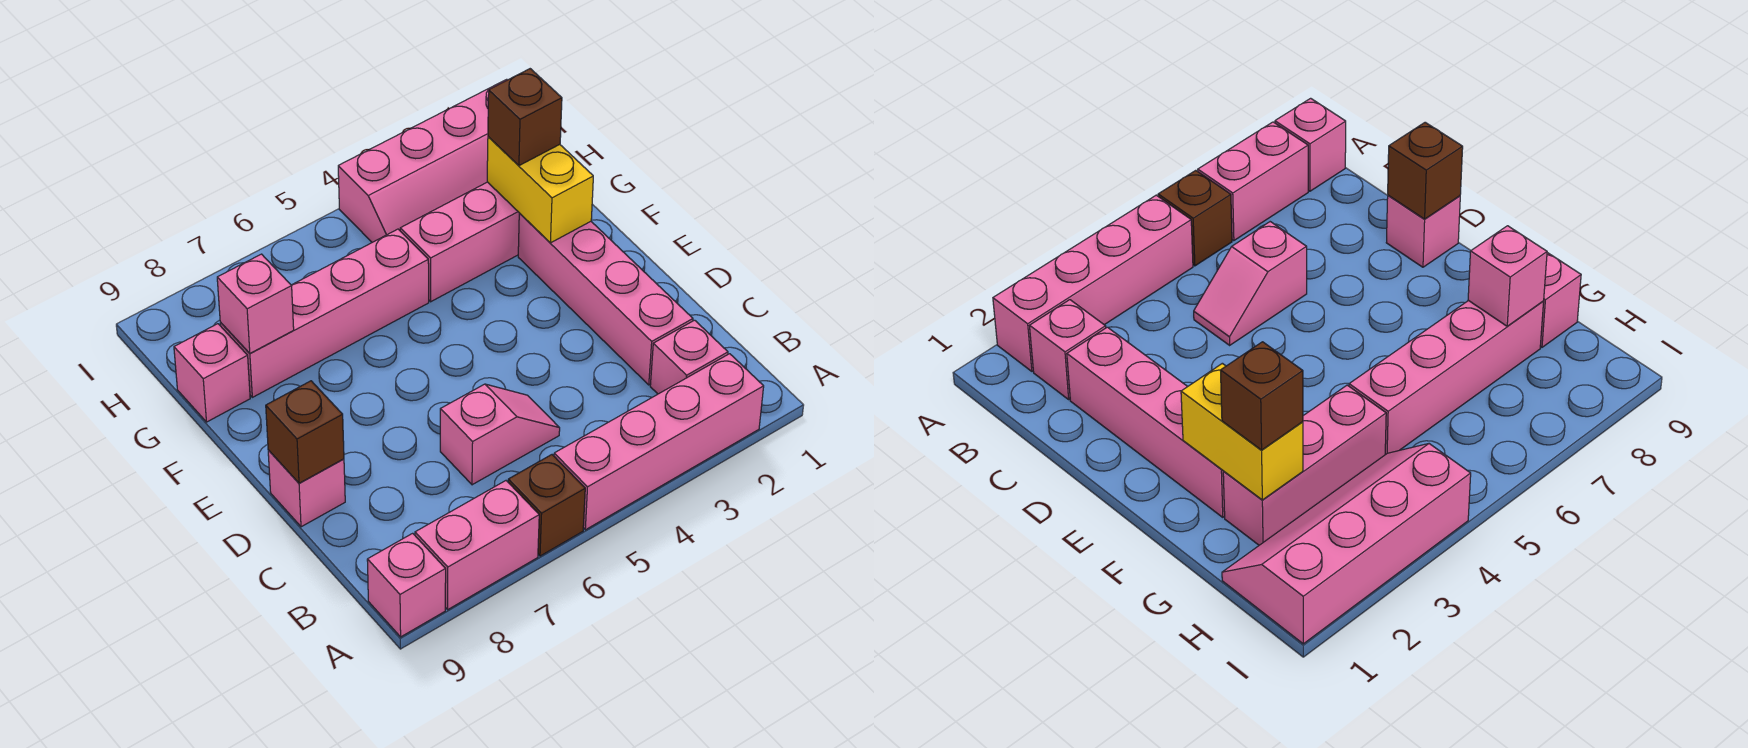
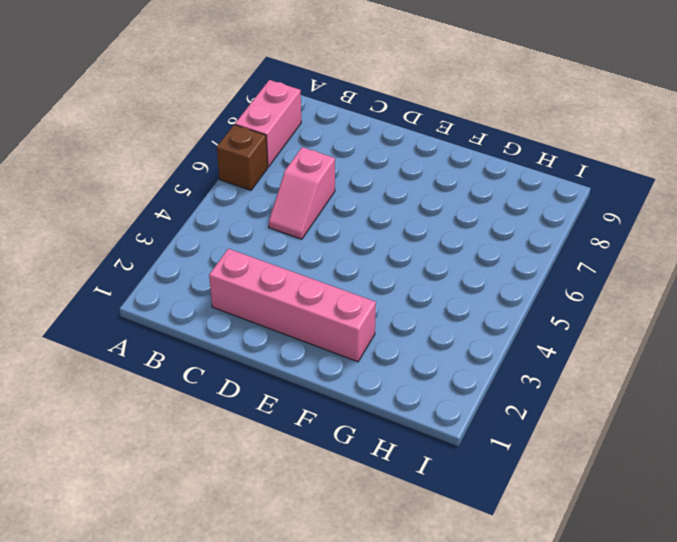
none -> pink brick A2:A5 level 1
none -> pink brick A9 level 1
none -> pink brick B2 level 1

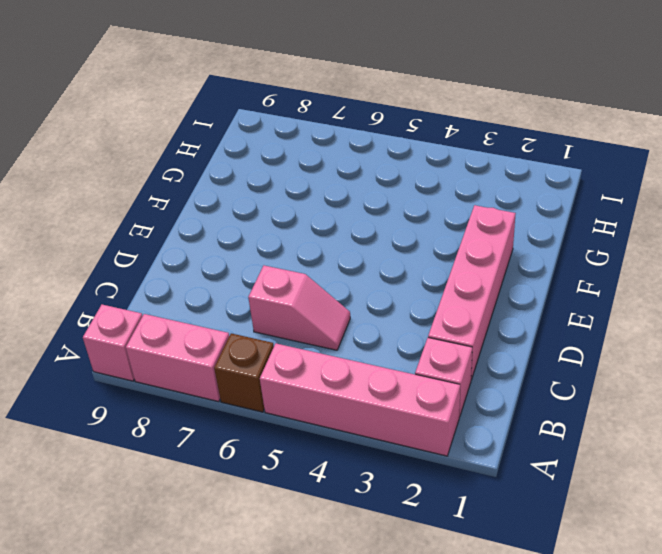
none -> pink brick D9 level 1
none -> pink brick G2:G4 level 1
none -> pink brick G5:G8 level 1

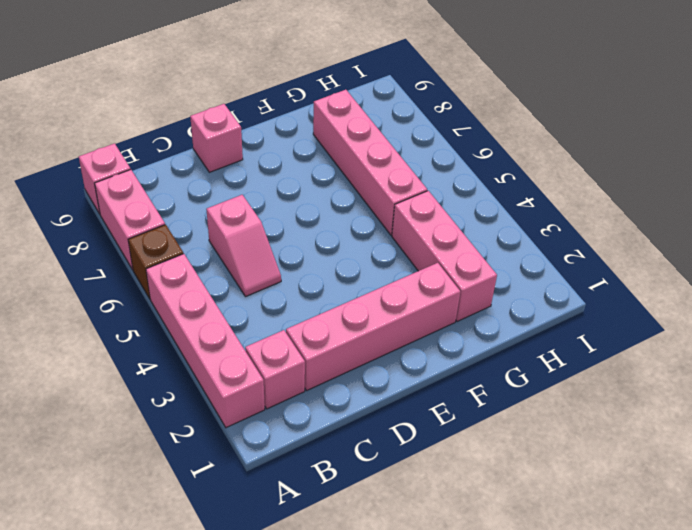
none -> pink brick G9 level 1
none -> pink slope H1:I4 level 1 top I
none -> brown brick D9 level 2

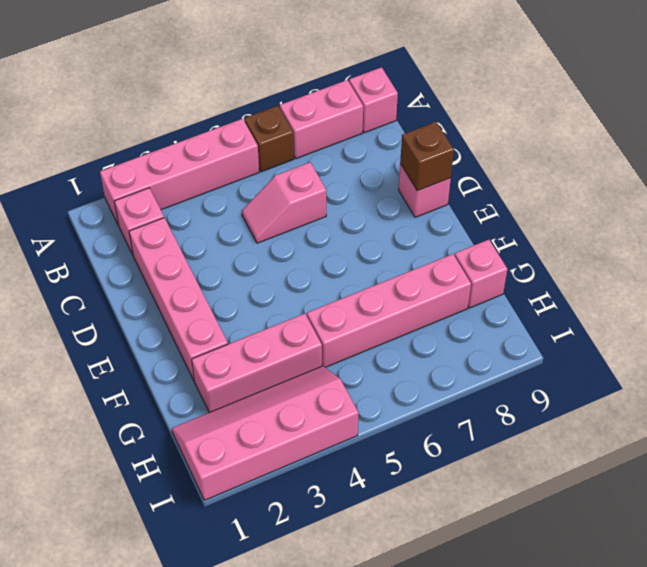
none -> yellow brick F2:G2 level 2
none -> pink brick G8 level 2
none -> brown brick G2 level 3

